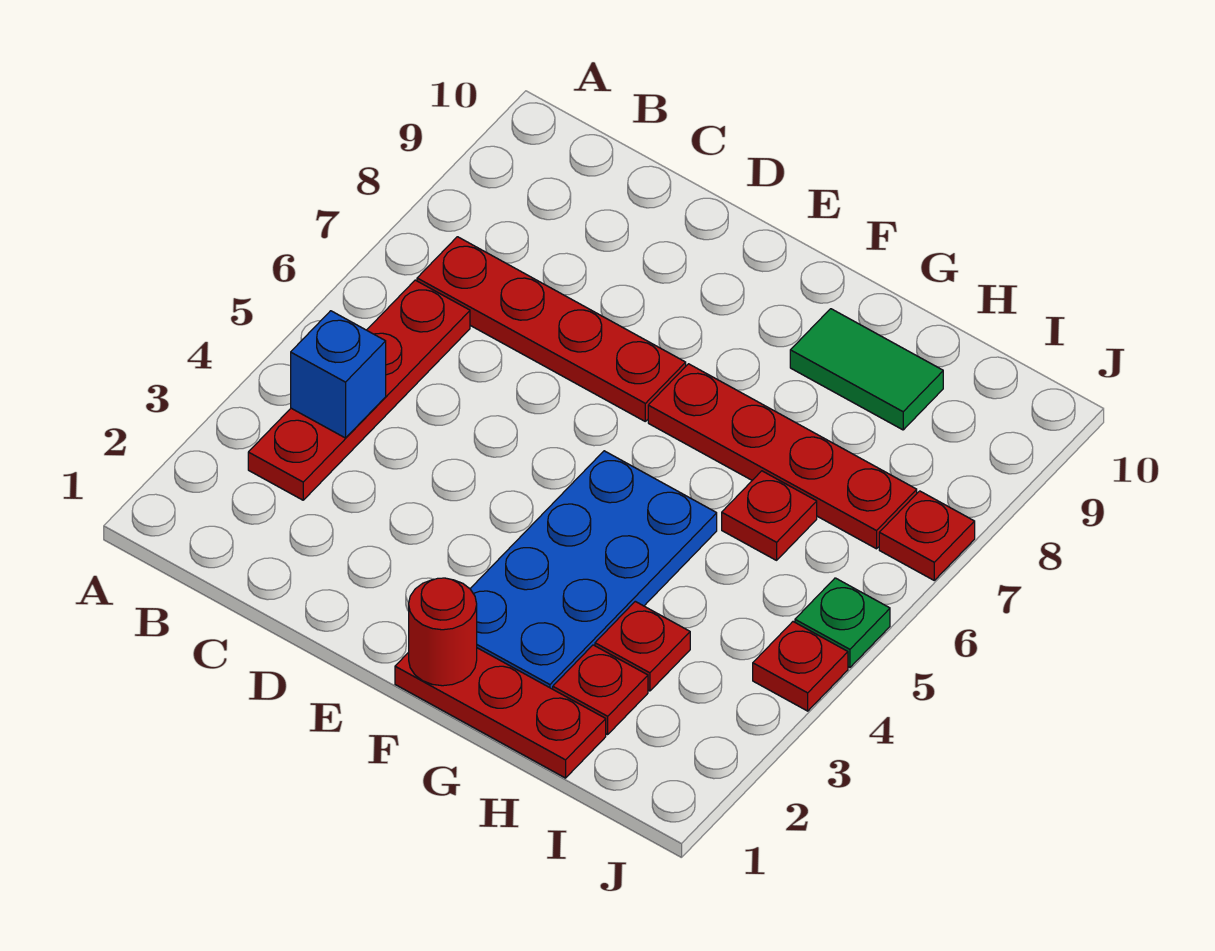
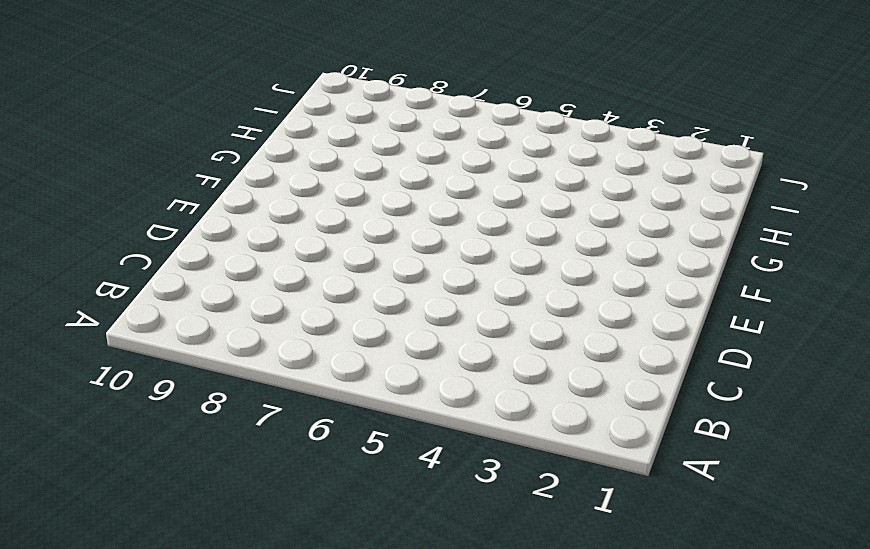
none -> red plate B3:B6 level 1
none -> red plate B7:E7 level 1
none -> red plate F1:H1 level 1

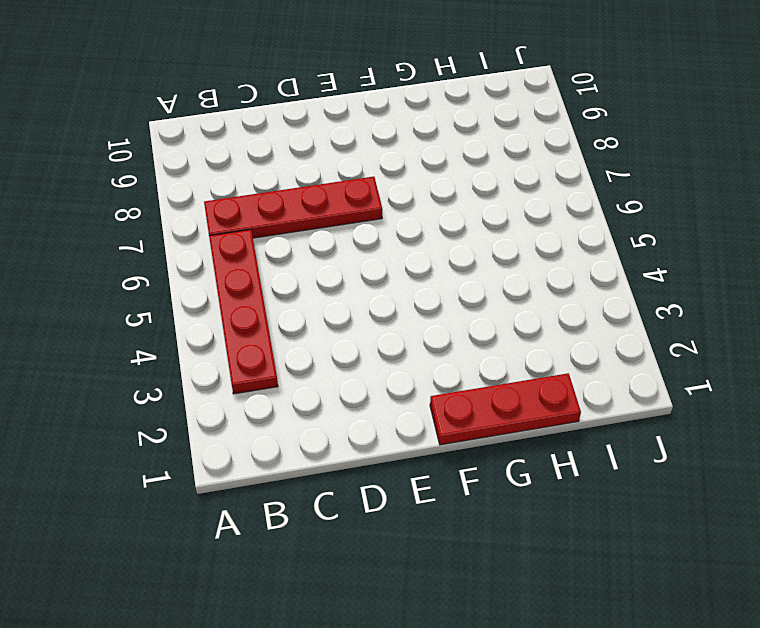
none -> blue plate F2:G5 level 1
none -> red plate F7:I7 level 1
none -> green tile G9:H9 level 1

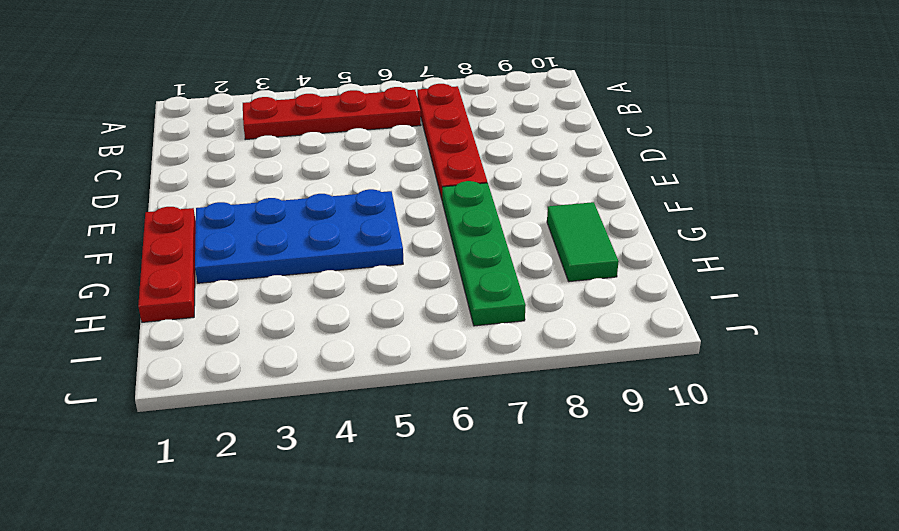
green plate F7:I7 level 1 -> red plate F7:I7 level 1
none -> red plate H2 level 1
none -> red plate H3 level 1
none -> red plate H6 level 1

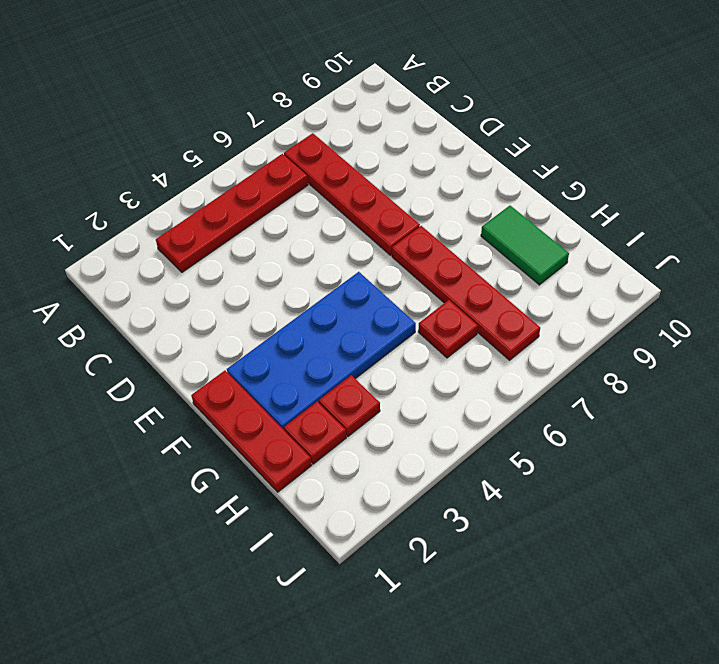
none -> red plate J4 level 1
none -> green plate J5 level 1
none -> red plate J7 level 1

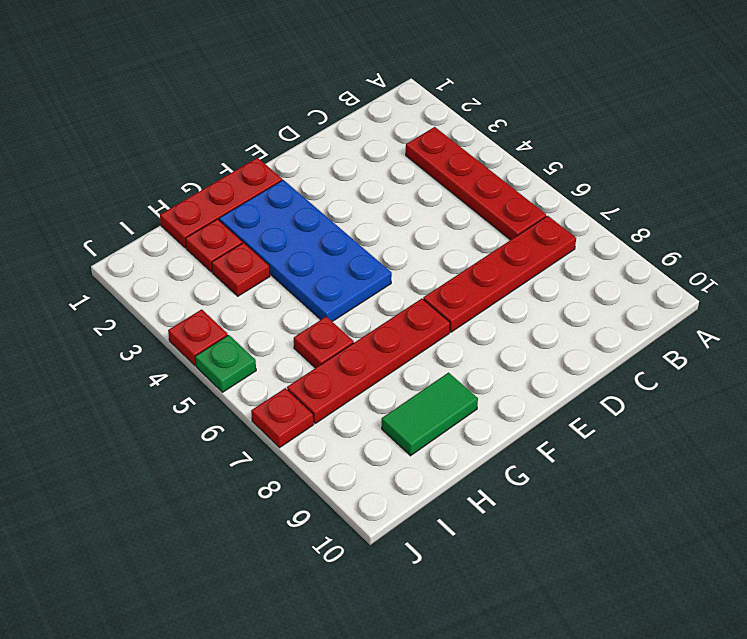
none -> blue brick B4 level 2
none -> red round brick F1 level 2

